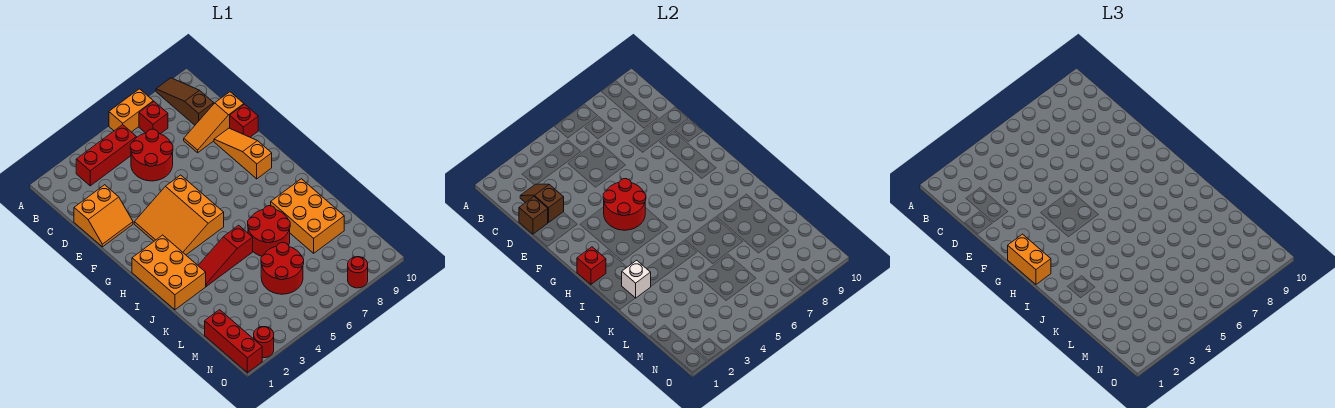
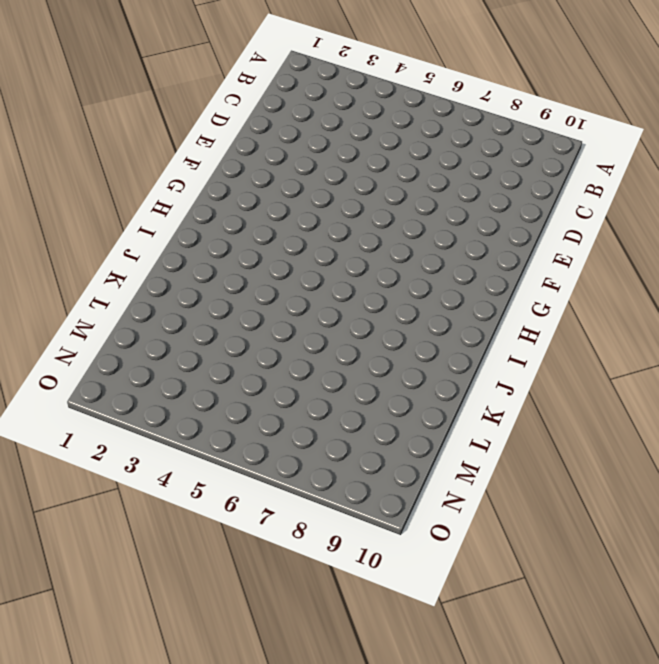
none -> orange brick A6:A7 level 1
none -> brown slope A9:C9 level 1 top C
none -> red brick B3:B5 level 1

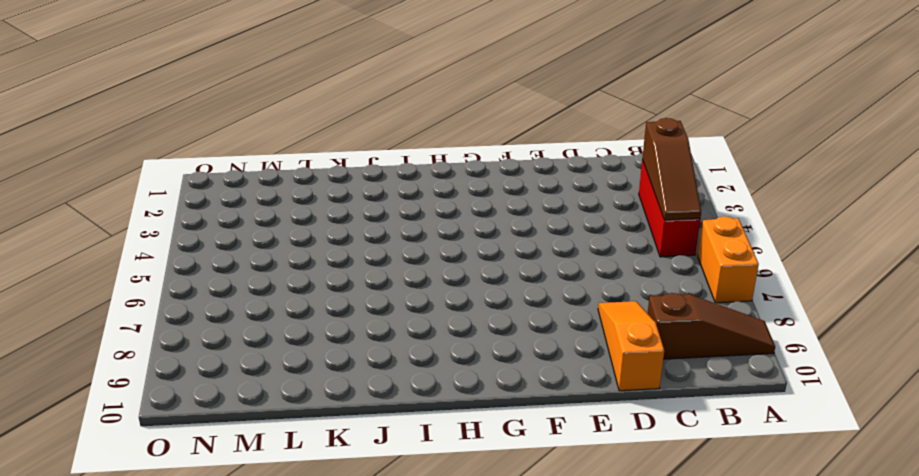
brown slope B3:B5 level 2 top 3 -> none
none -> red brick B7 level 1
none -> red round brick C5:D6 level 1
none -> orange slope D1:E2 level 1 top D

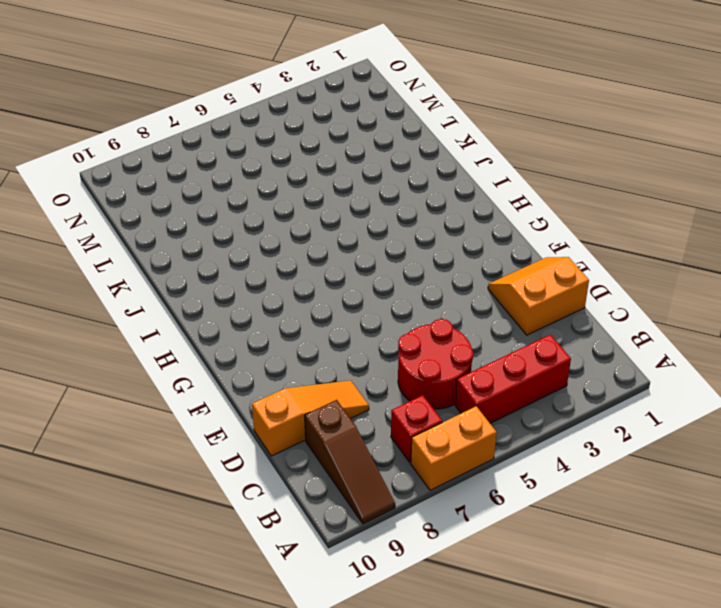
none -> orange slope E9:G9 level 1 top G
none -> red brick E10 level 1
none -> orange slope F3:H5 level 1 top 5

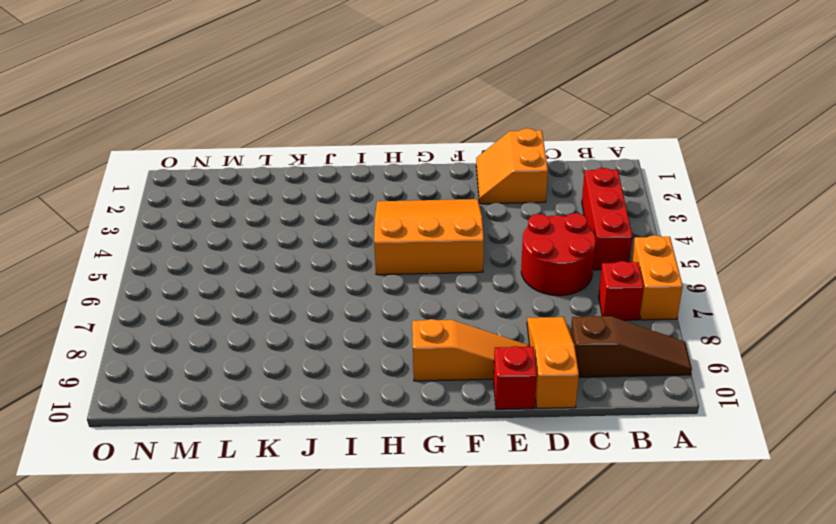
none -> orange brick H1:J2 level 1
none -> red slope J3:J5 level 1 top 5
none -> red round brick J6:K7 level 1

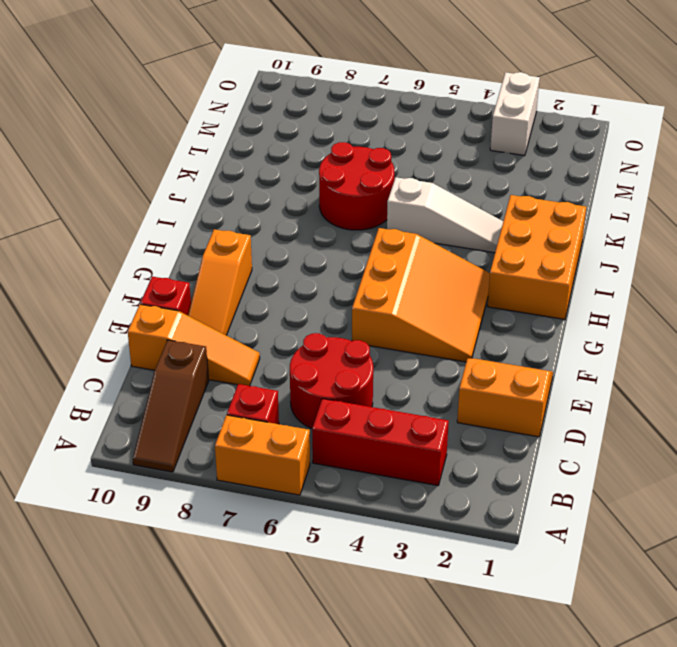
white slope J3:J5 level 1 top 5 -> red slope J3:J5 level 1 top 5
white brick N3:O3 level 1 -> none
none -> orange brick J8:L9 level 1
none -> red round brick L5:M6 level 1
none -> red brick M1:O1 level 1

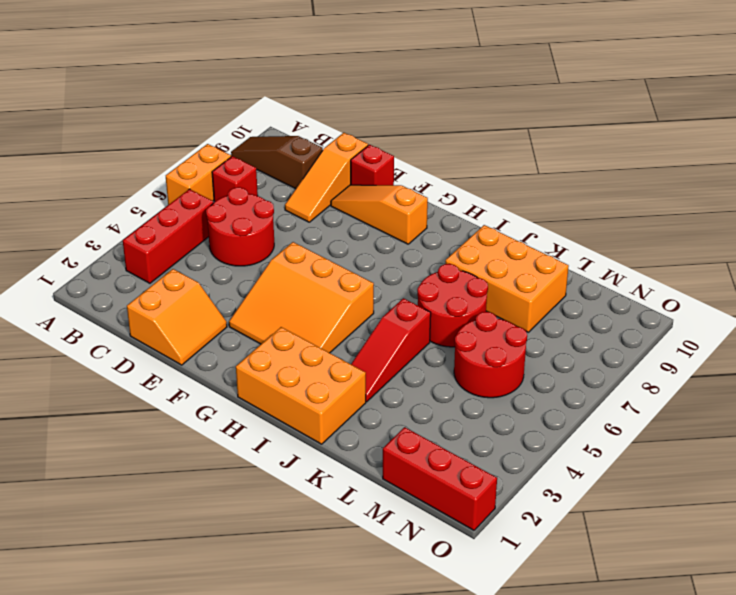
none -> red round brick O2 level 1
none -> red round brick O8 level 1
none -> brown slope C2:D2 level 2 top D

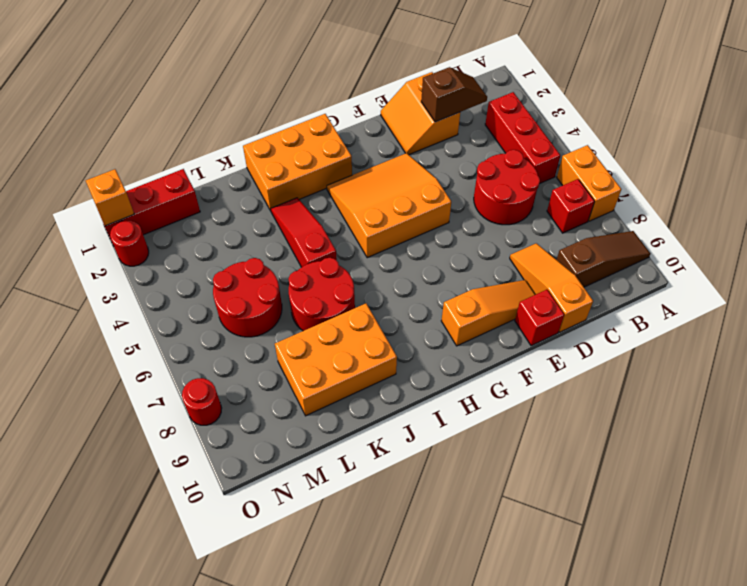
orange brick O1 level 2 -> none
none -> brown brick D1 level 2
none -> red round brick F4:G5 level 2
none -> red brick H1 level 2

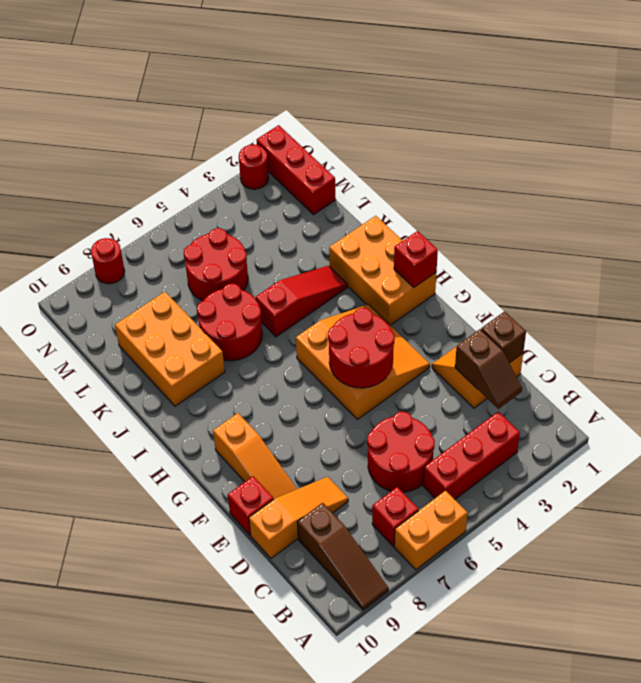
none -> white brick J2 level 2
none -> orange brick G1:H1 level 3

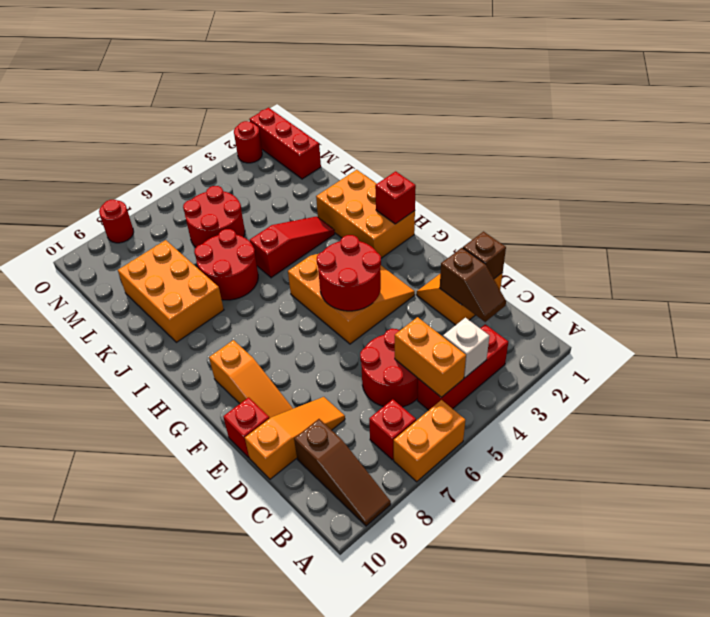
white brick B4 level 2 -> white brick J2 level 2
orange brick B5:C5 level 2 -> orange brick G1:H1 level 3

